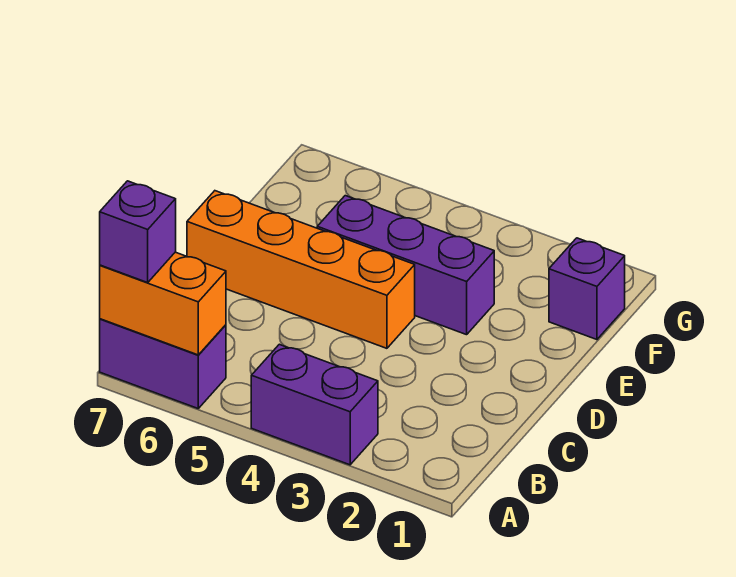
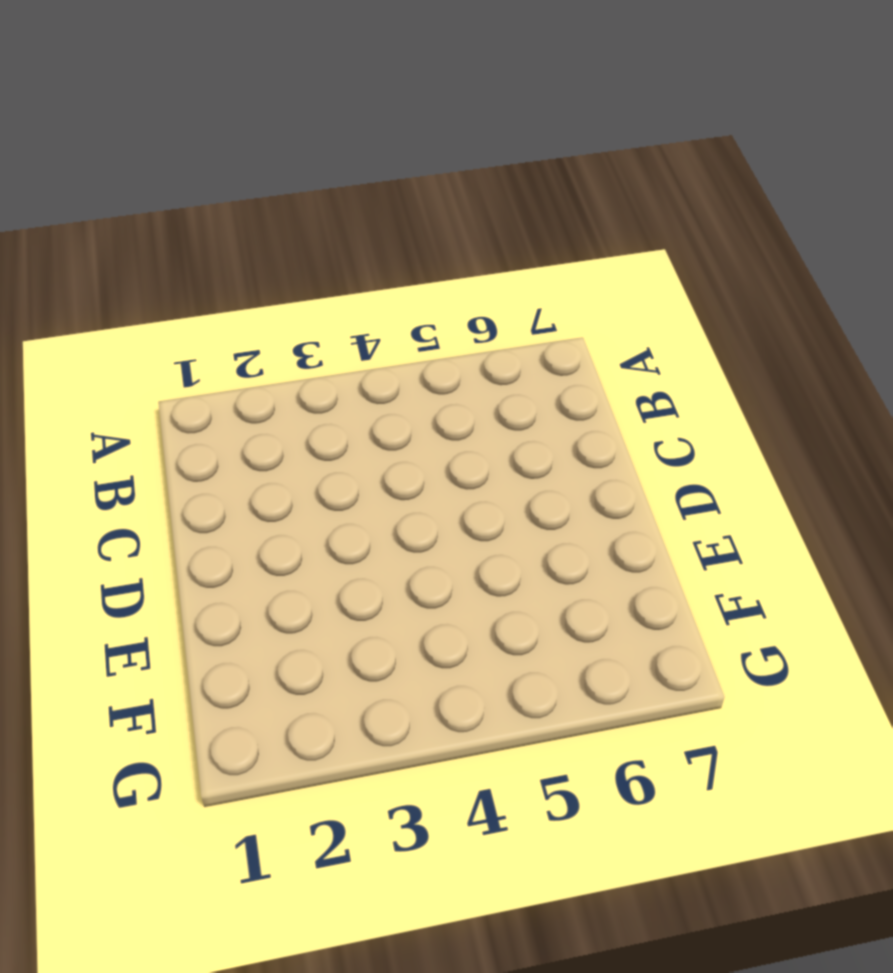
none -> purple brick A3:A4 level 1
none -> purple brick A6:A7 level 1

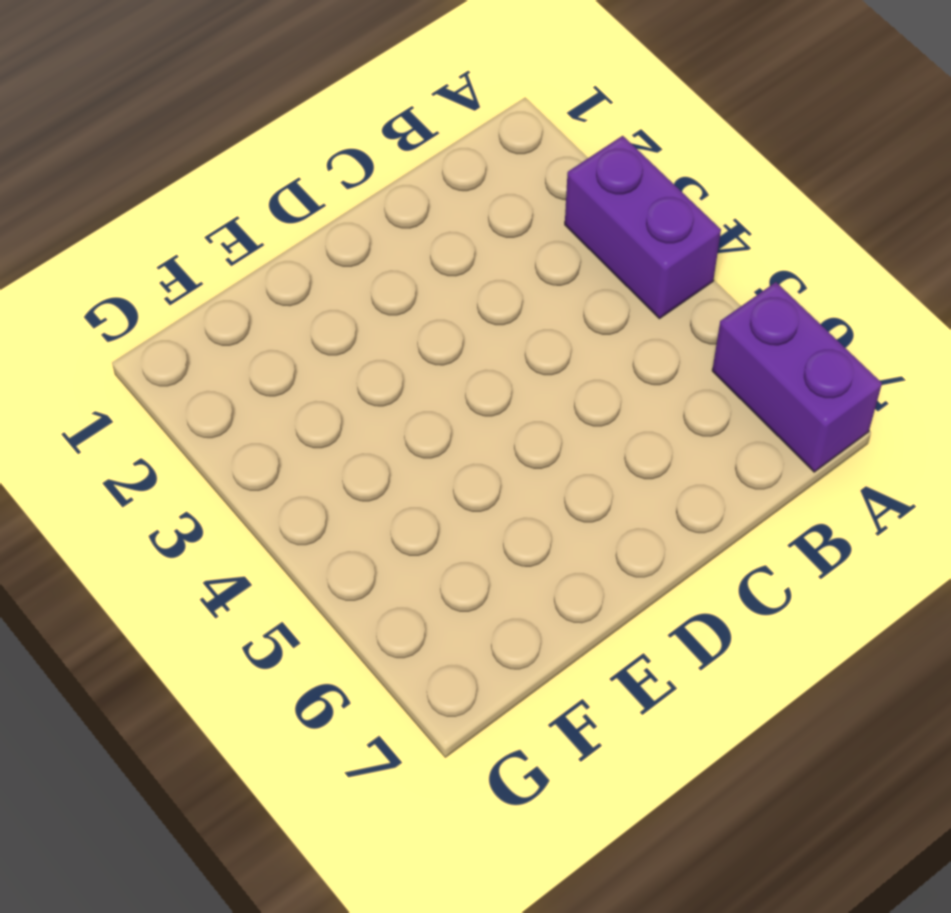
none -> orange brick D4:D7 level 1
none -> purple brick E3:E5 level 1

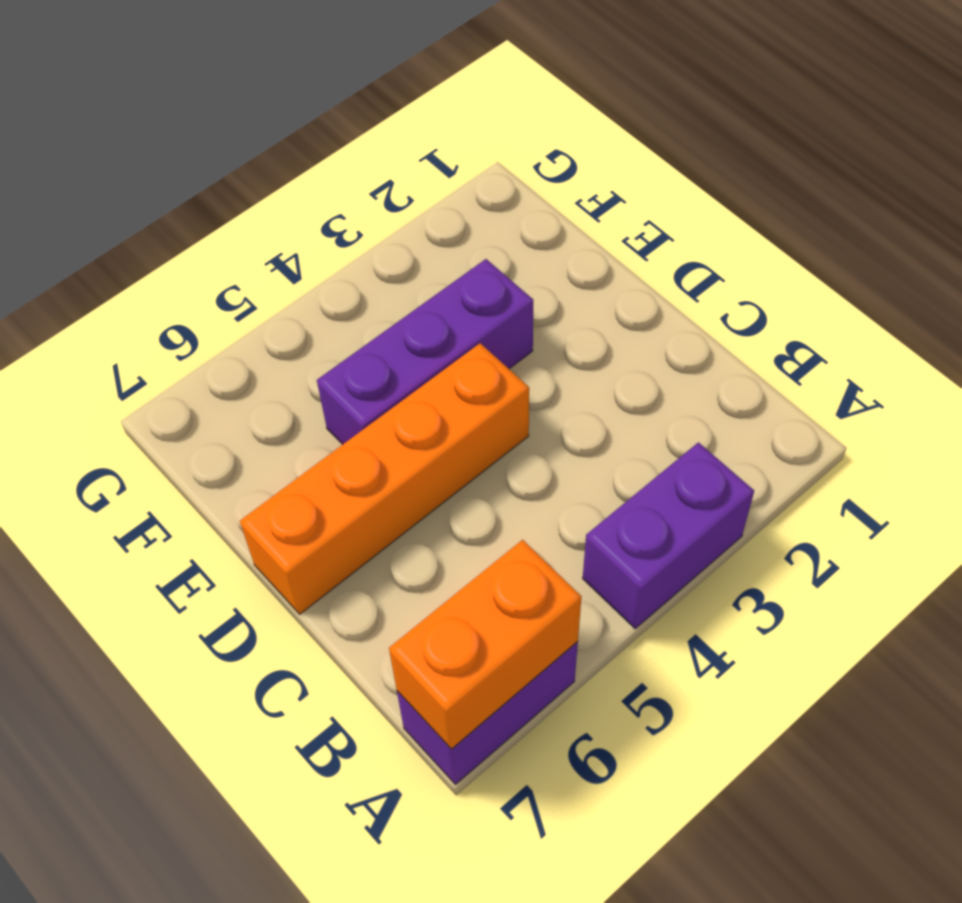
none -> purple brick F1 level 1
none -> purple brick A7 level 3

